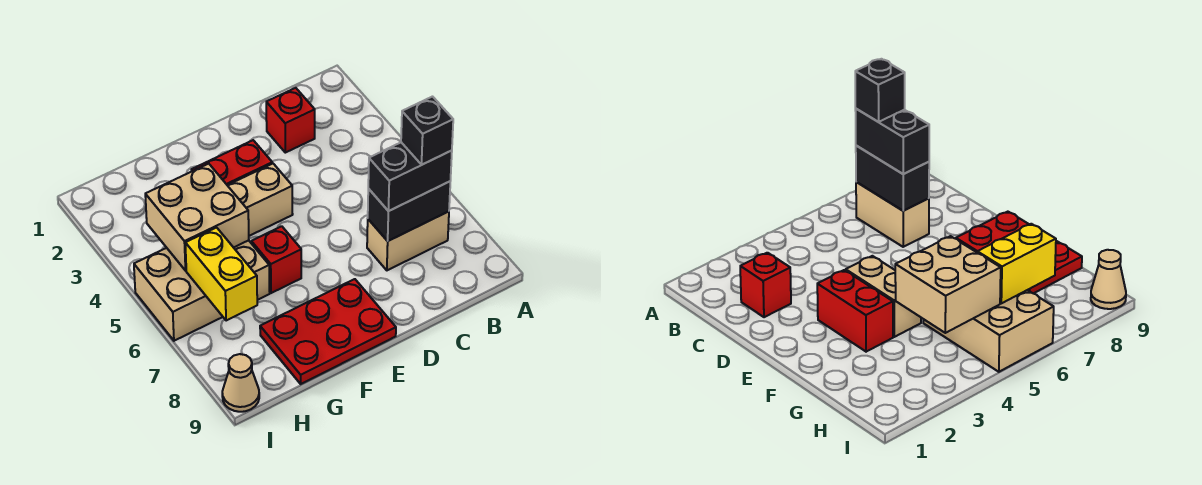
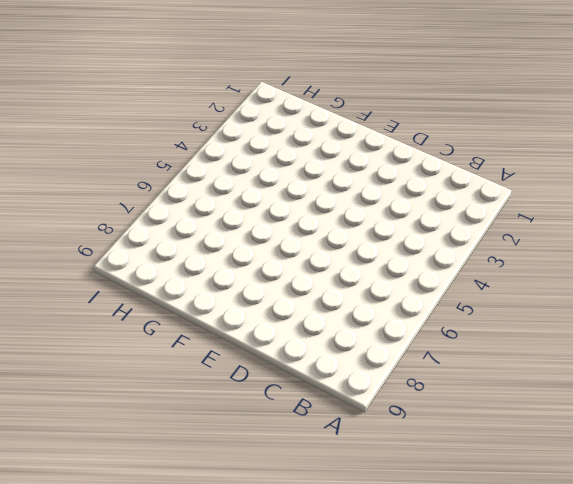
none -> tan brick B7:C7 level 1
none -> red brick C2 level 1
none -> red brick E3:F3 level 1

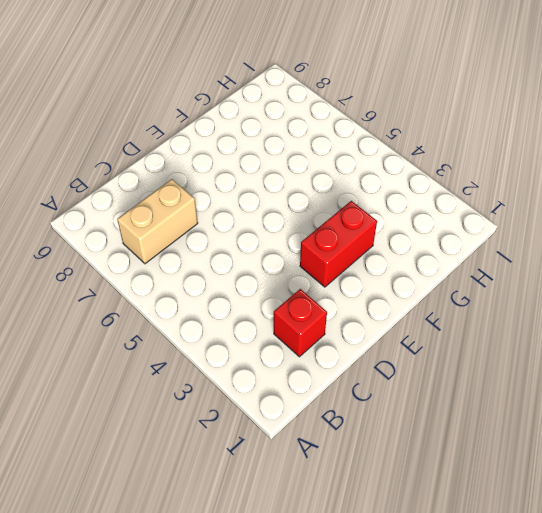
none -> tan brick E4:F4 level 1
none -> red plate E8:G9 level 1
none -> red brick F6 level 1

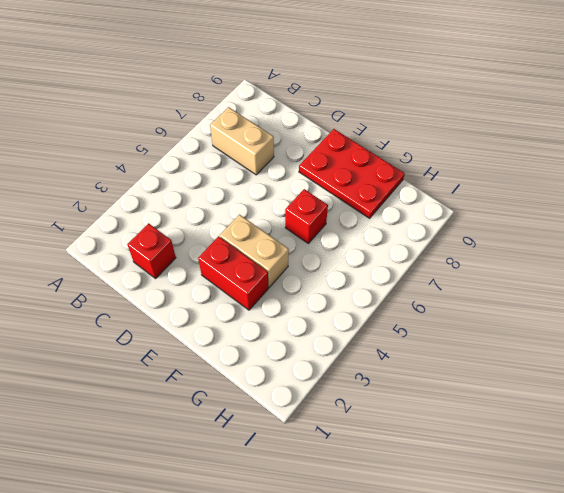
none -> tan brick G5:I6 level 1
none -> tan cone I9 level 1
none -> black brick B7:C7 level 2

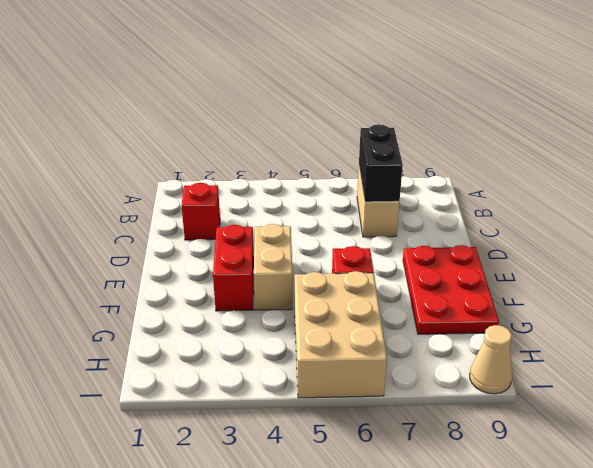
none -> tan brick G4:H5 level 2
none -> yellow brick H6:H7 level 2
none -> black brick B7:C7 level 3

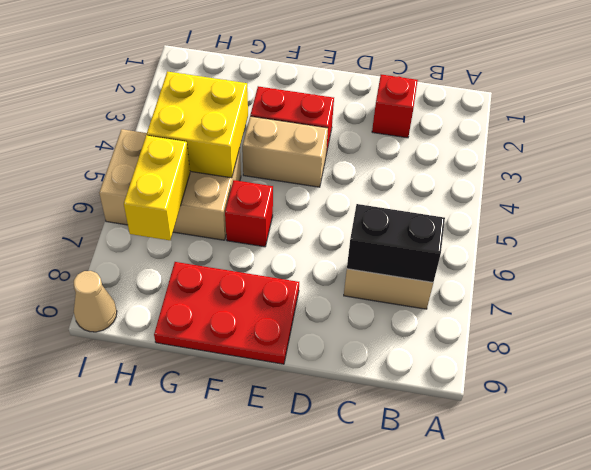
yellow brick G4:H5 level 2 -> tan brick G4:H5 level 2
none -> black brick B7:C7 level 3
none -> black brick B7 level 4

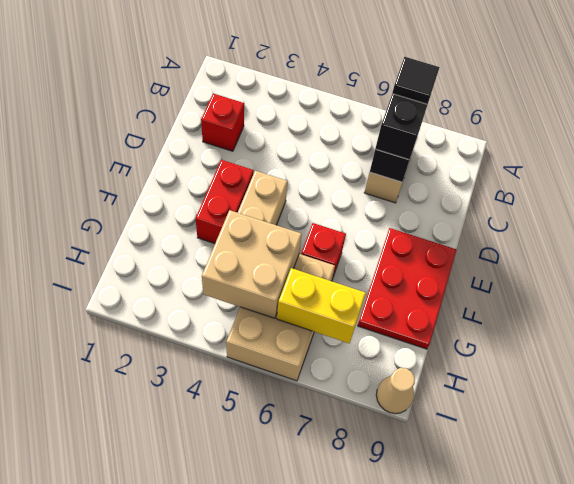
black tile B7 level 4 -> black brick B7 level 4

